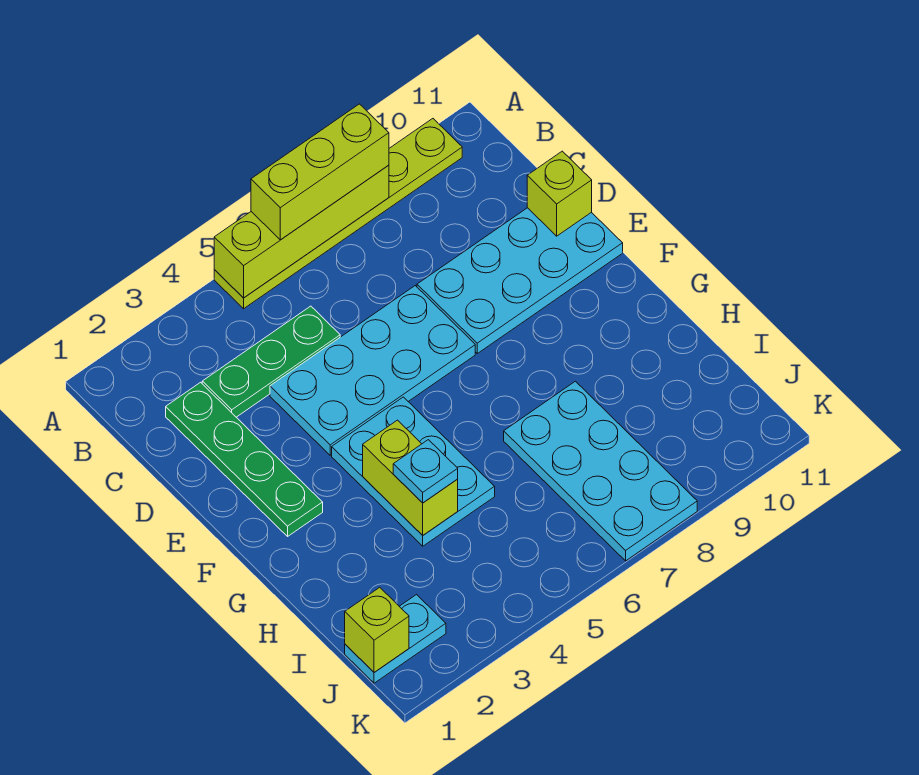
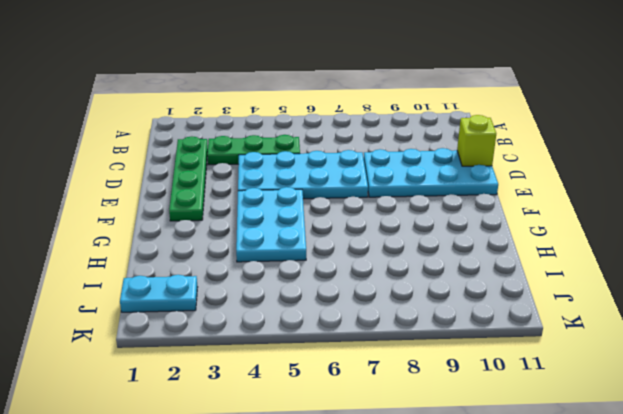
none -> lime plate A5:A10 level 1
none -> cyan plate H7:K8 level 1
none -> lime brick A5:A8 level 2

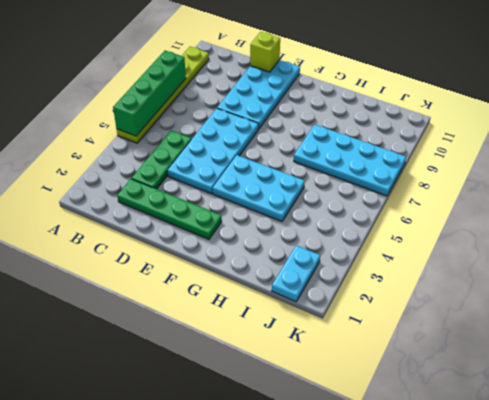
green brick A5:A8 level 2 -> lime brick A5:A8 level 2
none -> lime brick G4:H4 level 2
none -> lime brick J1 level 2
none -> lime brick A6:A8 level 3

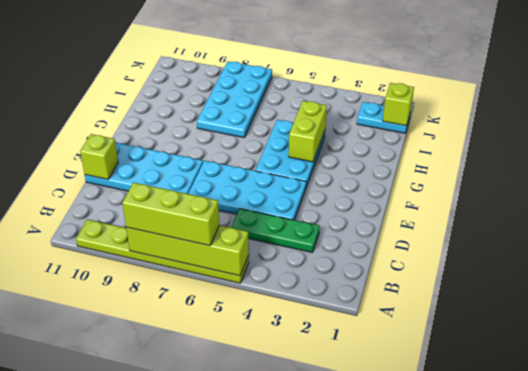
none -> green plate C2:F2 level 1
none -> cyan plate H4 level 3

